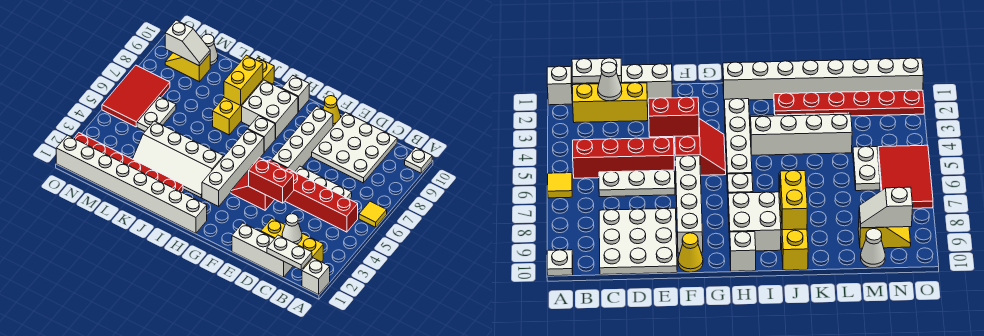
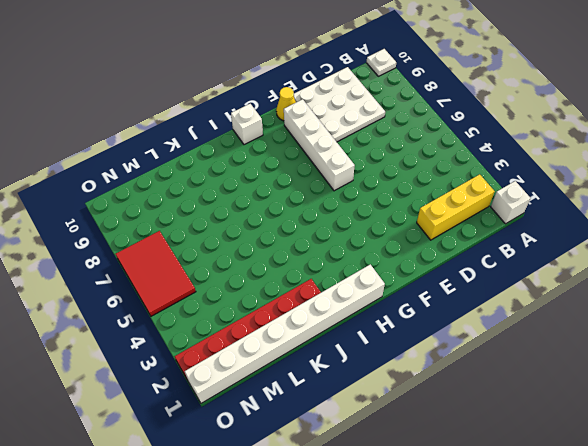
none -> yellow tile A6 level 1
none -> red brick B5:E5 level 1
none -> white brick C1:E1 level 1

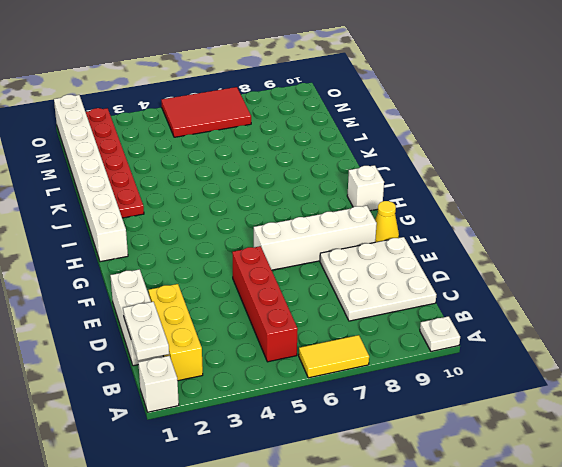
yellow tile A6:A7 level 1 -> yellow tile A6 level 1
none -> white plate C6:E6 level 1
none -> red slope F4:G5 level 1 top F
none -> white brick H3:H6 level 1

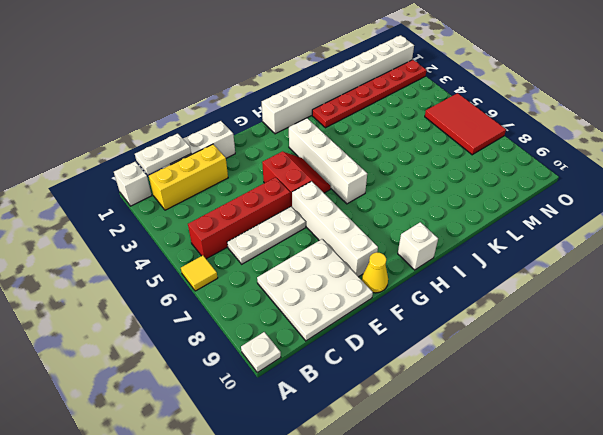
none -> white brick H7 level 1
none -> white brick H8:I9 level 1
none -> white slope I3:L4 level 1 top 4

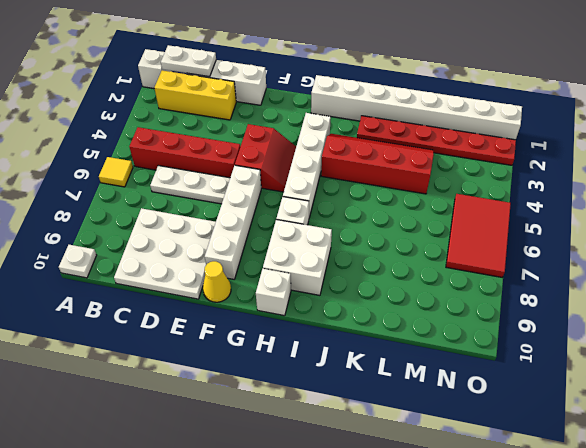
red slope I3:L4 level 1 top 4 -> white slope I3:L4 level 1 top 4
none -> yellow brick J7:J10 level 1
none -> white plate M5:M6 level 1
none -> yellow slope M9:N9 level 1 top M

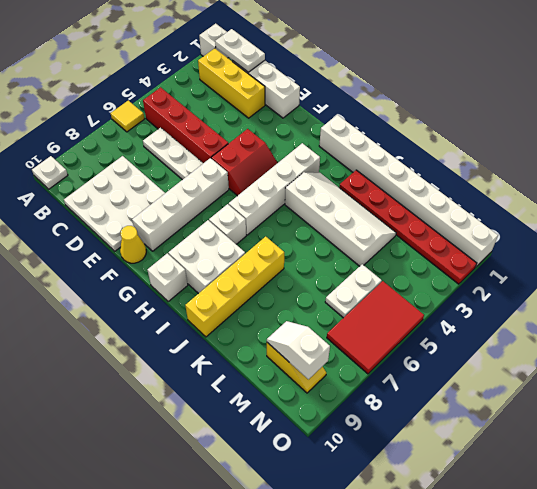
none -> white cone M10 level 1
none -> white cone C2 level 2
none -> red brick E4:F4 level 2

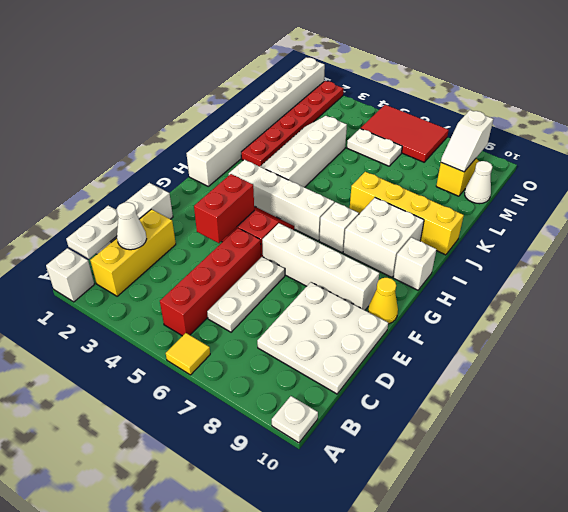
none -> yellow brick J8:J9 level 2

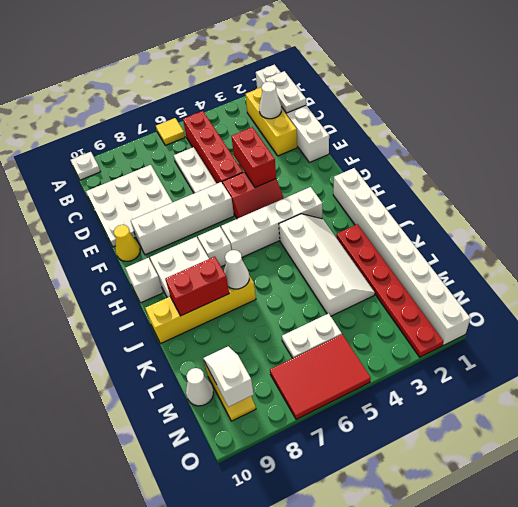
white cone J7 level 2 -> none
red brick J8:J9 level 2 -> yellow brick J8:J9 level 2

